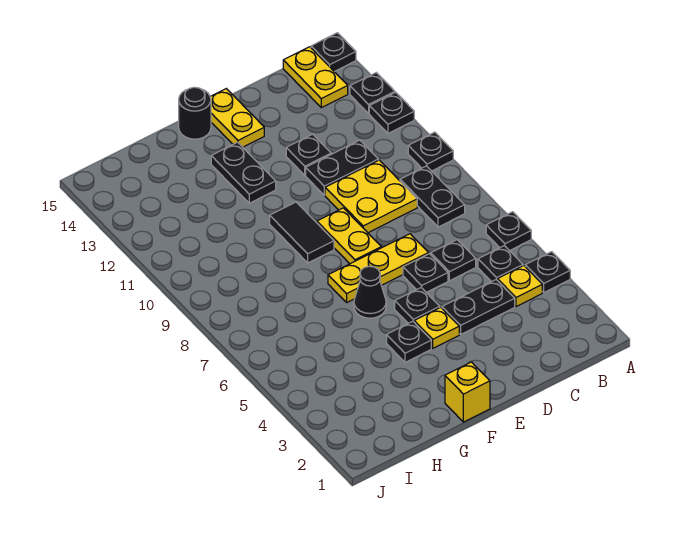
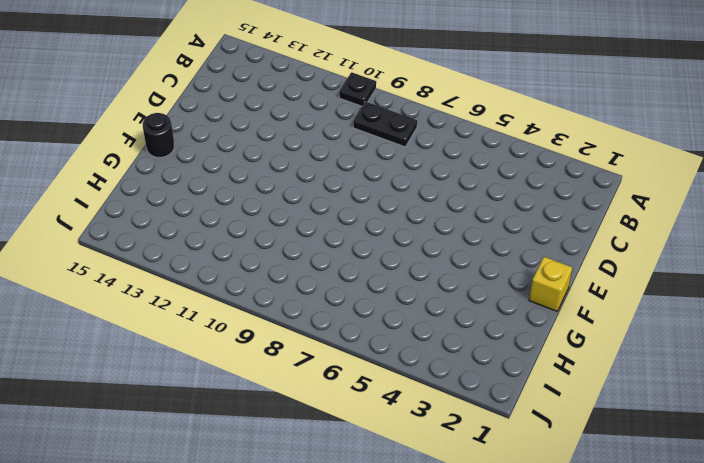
none -> black plate A4 level 1
none -> black plate A6 level 1
none -> black plate A12 level 1

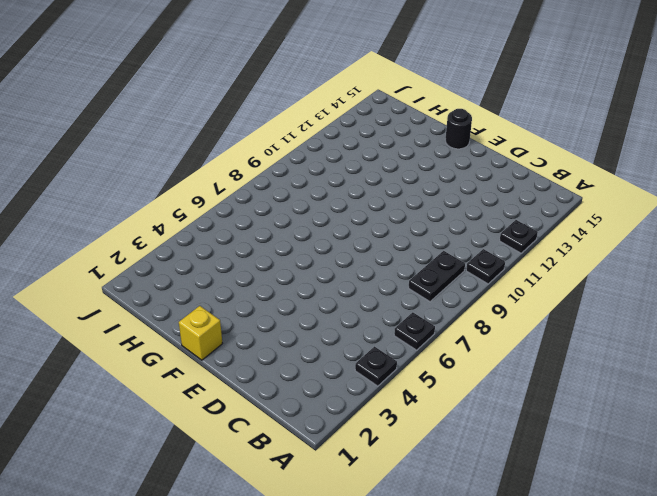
none -> black plate A13 level 1
none -> black plate A15 level 1
none -> yellow plate B4 level 1

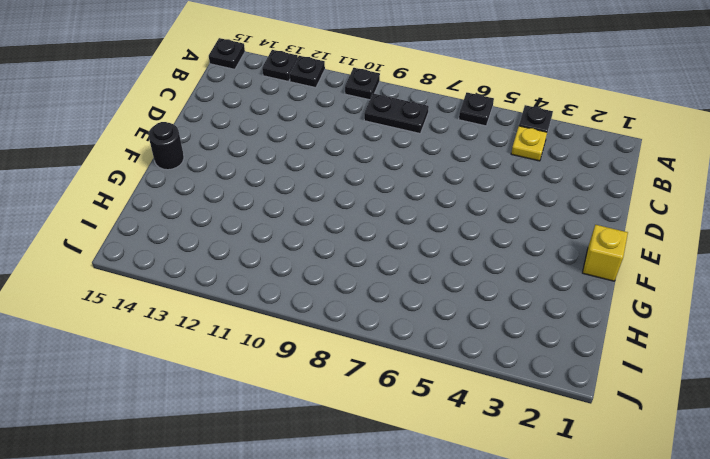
none -> black plate B5 level 1
none -> yellow plate B14:B15 level 1
none -> black plate C4:D4 level 1

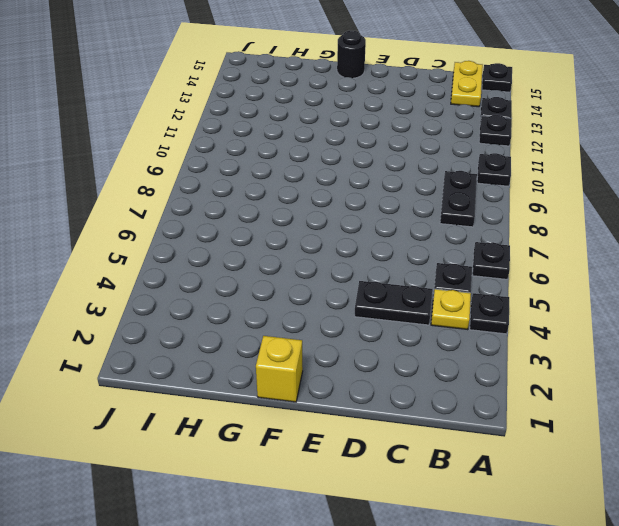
none -> black plate C6 level 1
none -> yellow plate C9:D10 level 1
none -> black plate C11:D11 level 1

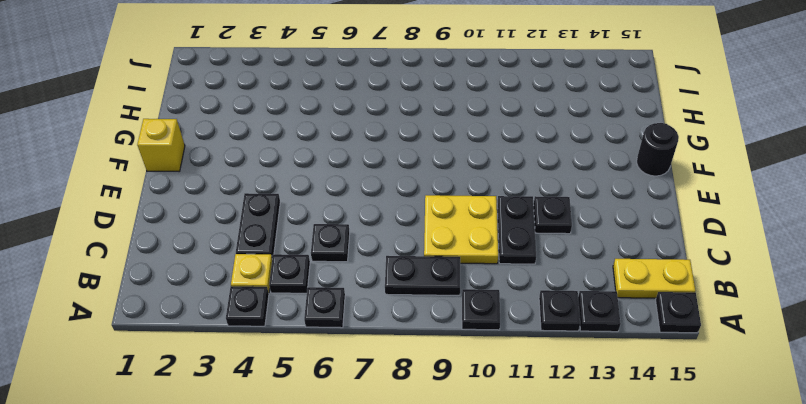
none -> black plate D6 level 1
none -> yellow plate D7:F7 level 1
none -> yellow plate E4 level 1

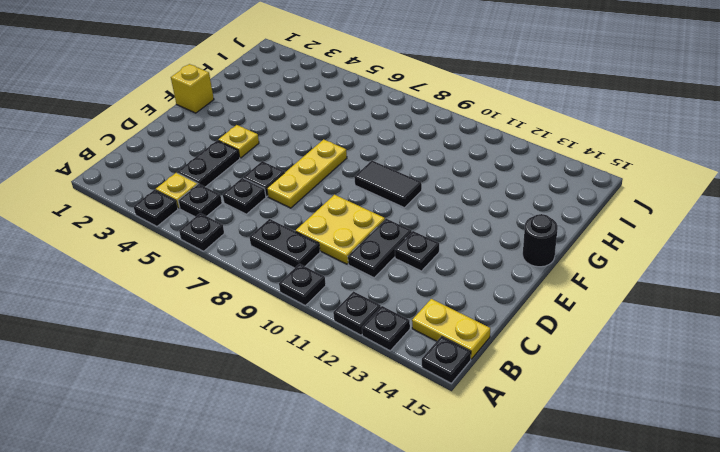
none -> black plate E5 level 1
none -> yellow plate E8:E9 level 1
none -> yellow plate E14:E15 level 1

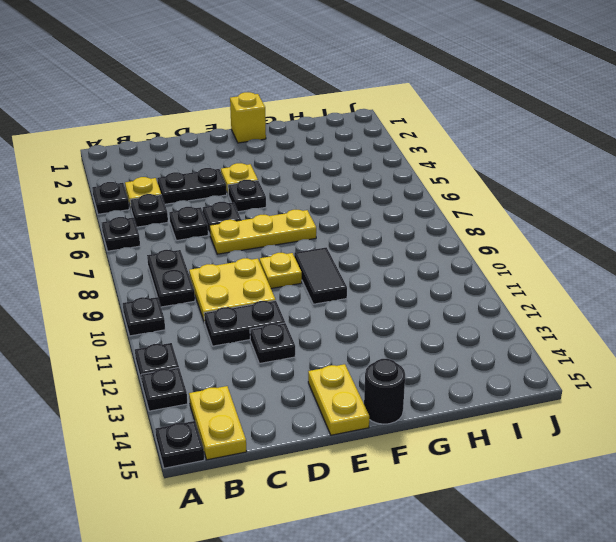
yellow plate E9 level 1 -> yellow plate E8:E9 level 1
none -> black plate F4 level 1
none -> black cone F6 level 1
none -> black plate F12:F13 level 1

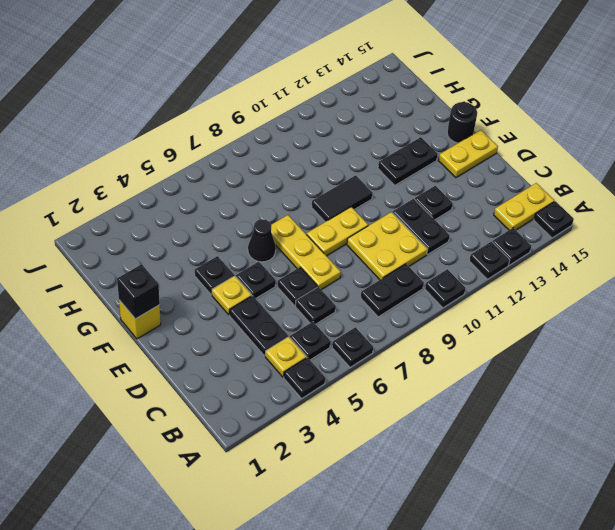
black brick F1 level 2 -> none

